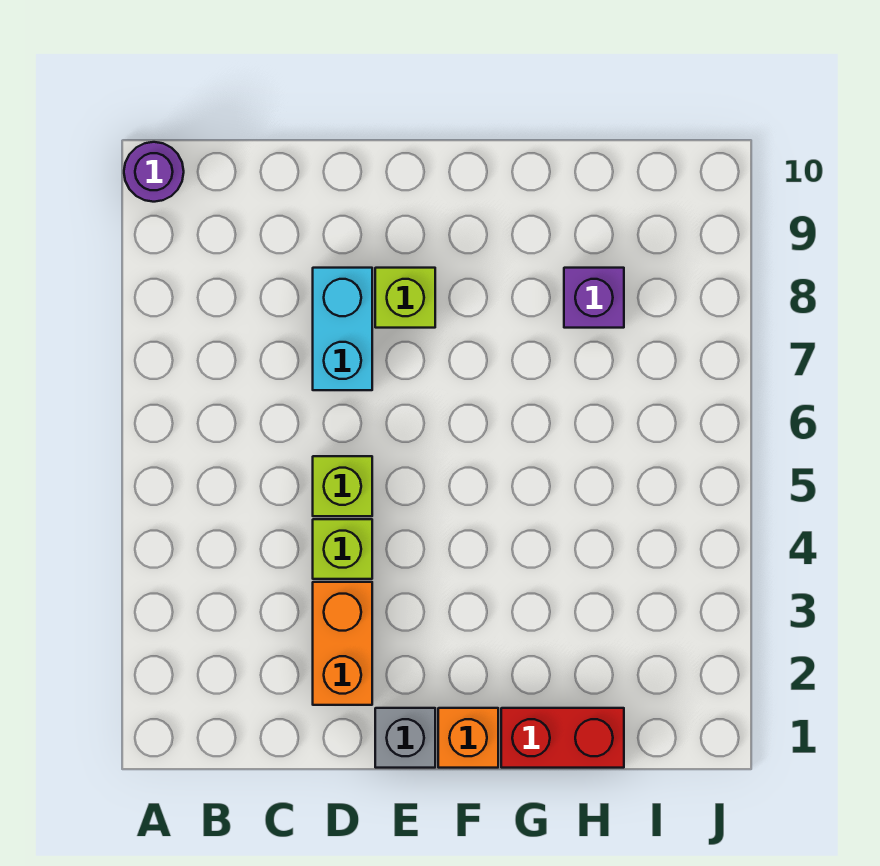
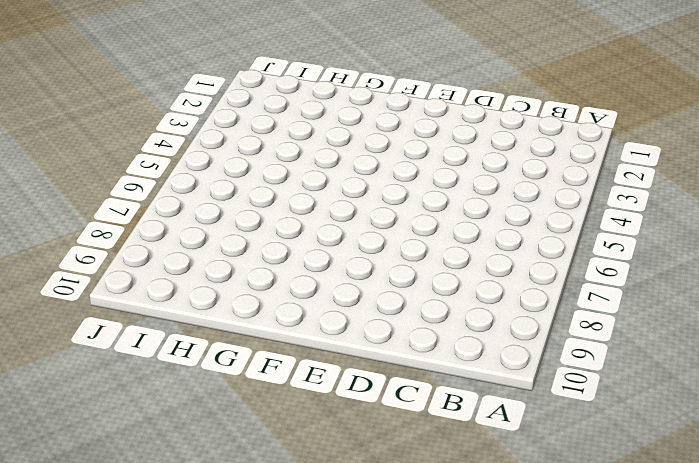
none -> purple round brick A10 level 1
none -> orange brick D2:D3 level 1

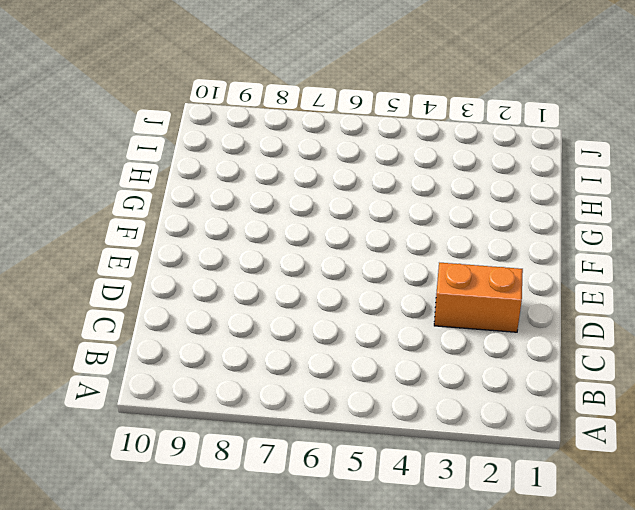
none -> purple round brick A10 level 1
none -> lime brick D4 level 1

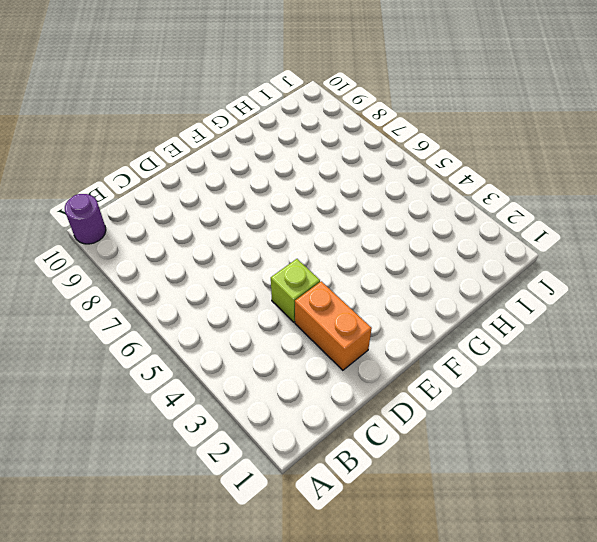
none -> lime brick D5 level 1
none -> cyan brick D7:D8 level 1

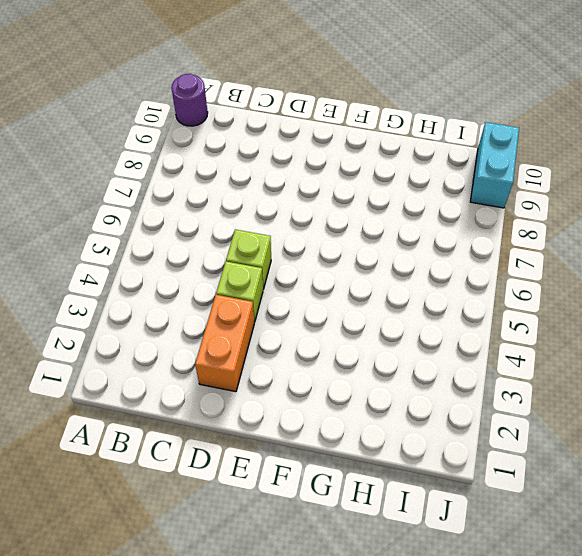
cyan brick J9:J10 level 1 -> cyan brick D7:D8 level 1
none -> grey brick E1 level 1
none -> lime brick E8 level 1

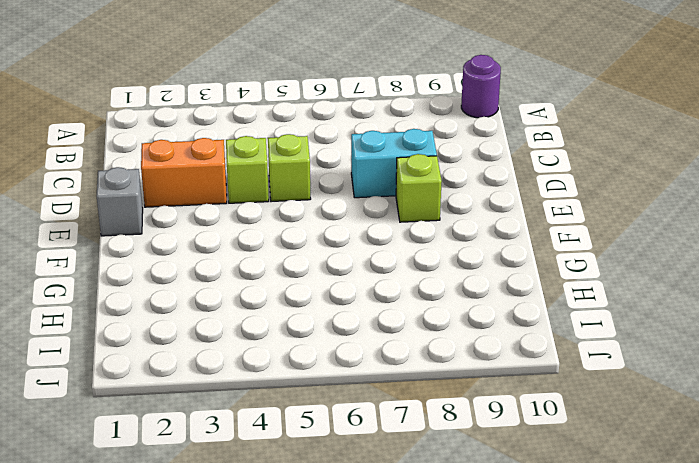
none -> orange brick F1 level 1
none -> red brick G1:H1 level 1

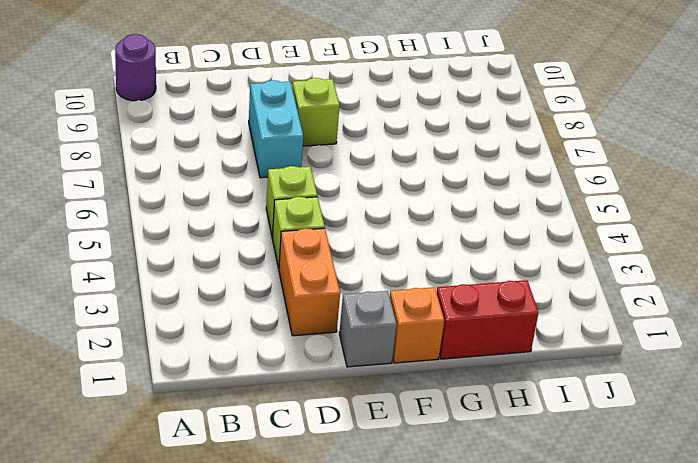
none -> purple brick H8 level 1

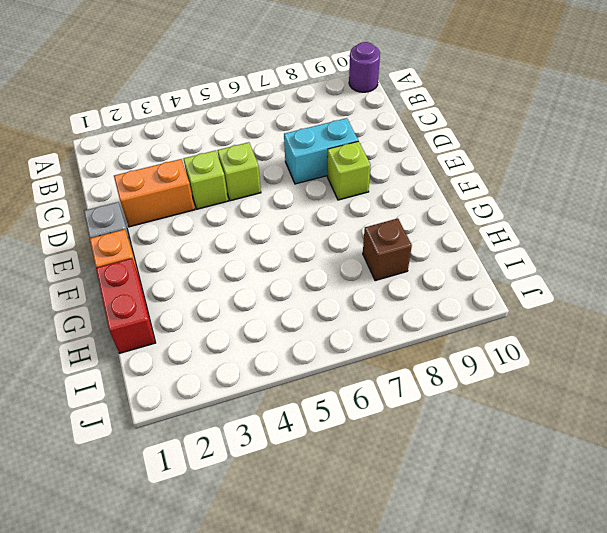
brown brick H8 level 1 -> purple brick H8 level 1

